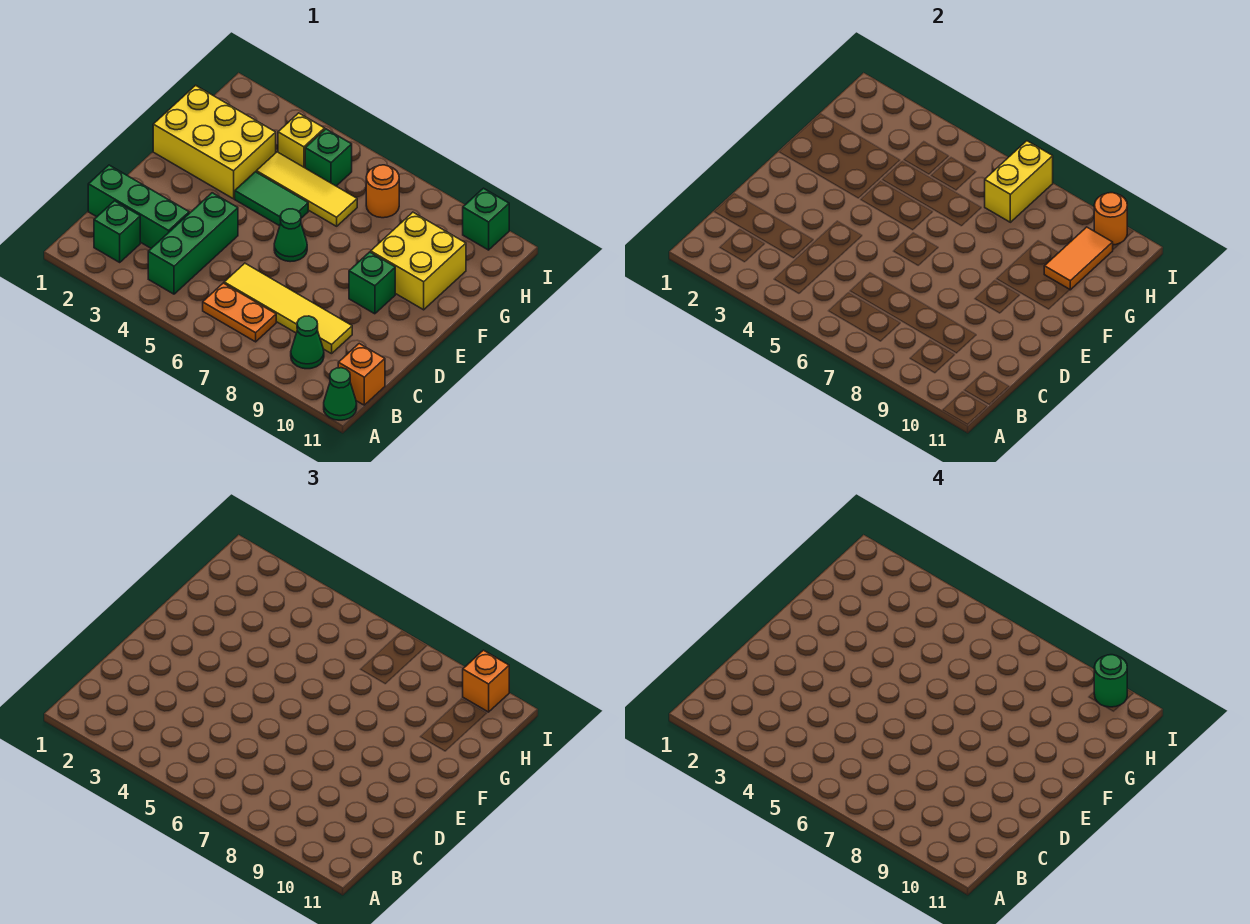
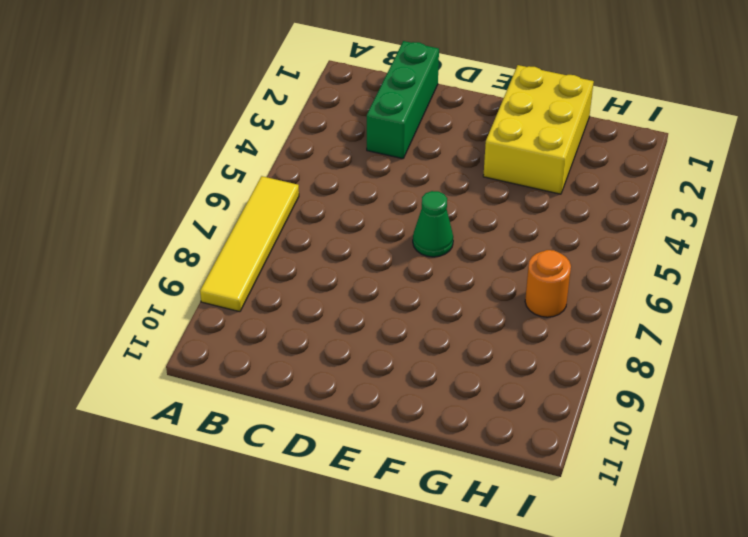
yellow tile A6:A9 level 1 -> yellow tile C6:C9 level 1
none -> green cone A11 level 1
none -> green brick B2 level 1
none -> green brick B4:D4 level 1

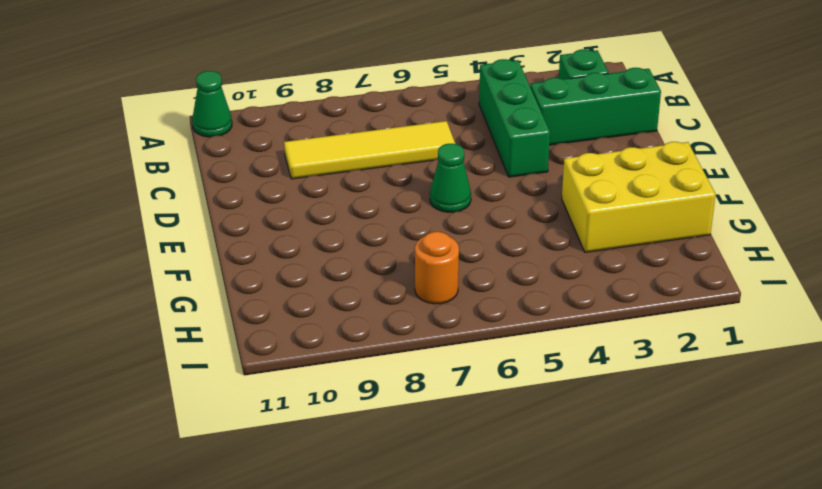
none -> orange plate B6:B7 level 1
none -> green cone B9 level 1
none -> orange brick B11 level 1

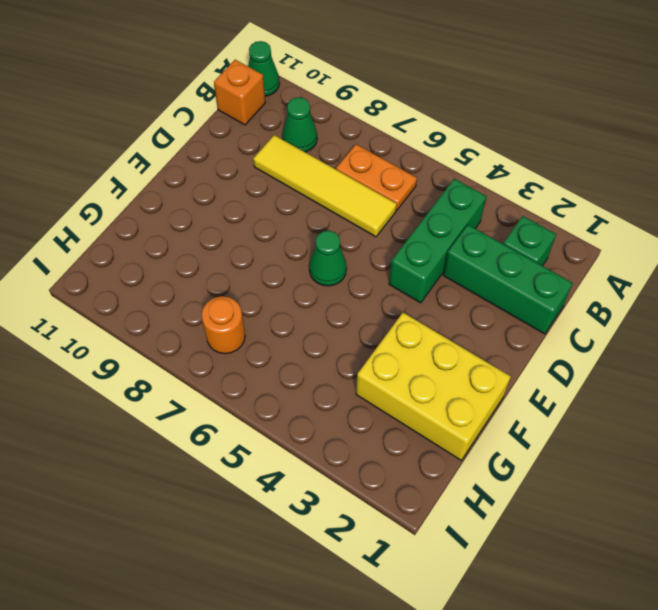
none -> green brick E9 level 1
none -> green tile F4:F5 level 1
none -> yellow brick F9:G10 level 1

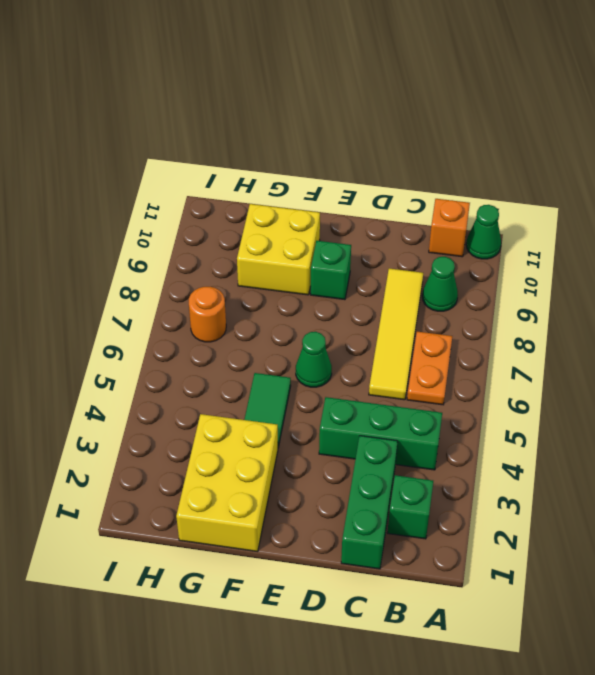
none -> yellow tile G4:G6 level 1
none -> yellow brick H4 level 1
none -> green brick H5 level 1

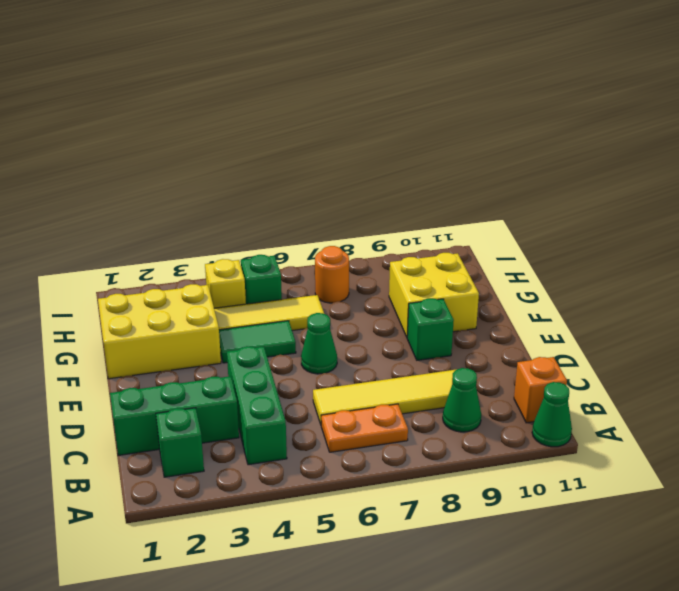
none -> green brick I10 level 1
none -> orange tile G10:H10 level 2
none -> yellow brick H7:I7 level 2

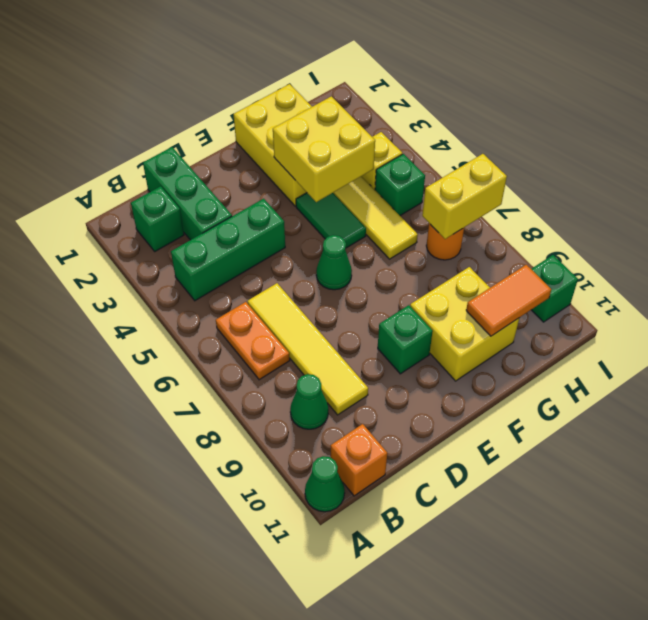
yellow brick F3:G4 level 2 -> none
none -> orange round brick I10 level 2
none -> orange brick I10 level 3
none -> green round brick I10 level 4

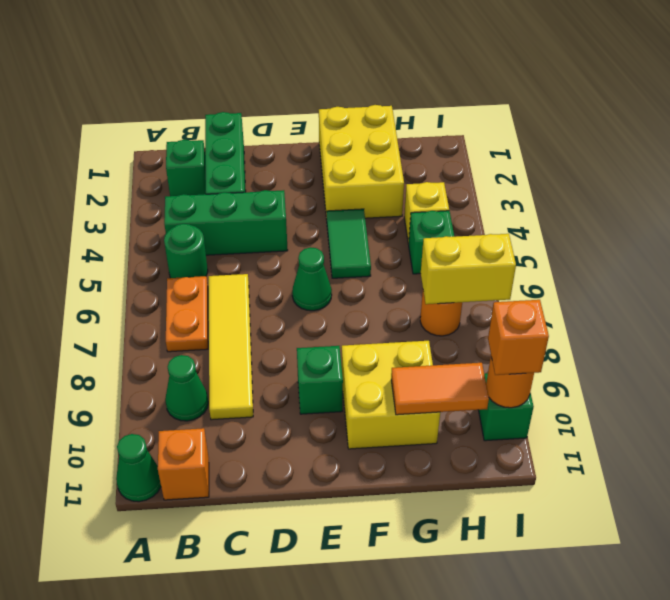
green round brick B5 level 1 -> green round brick I10 level 4
none -> yellow tile G4:G6 level 1

